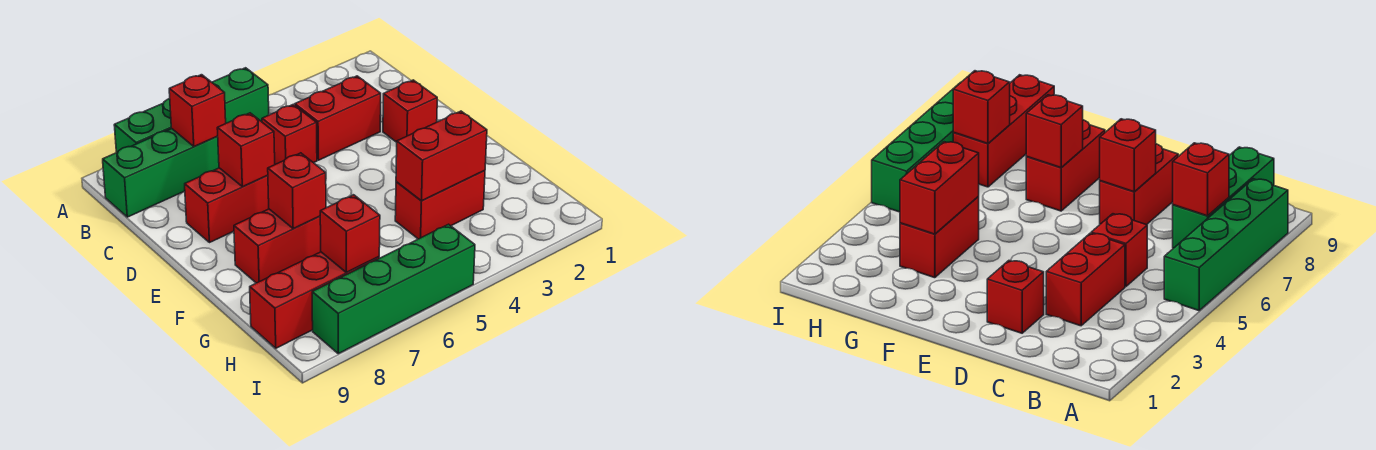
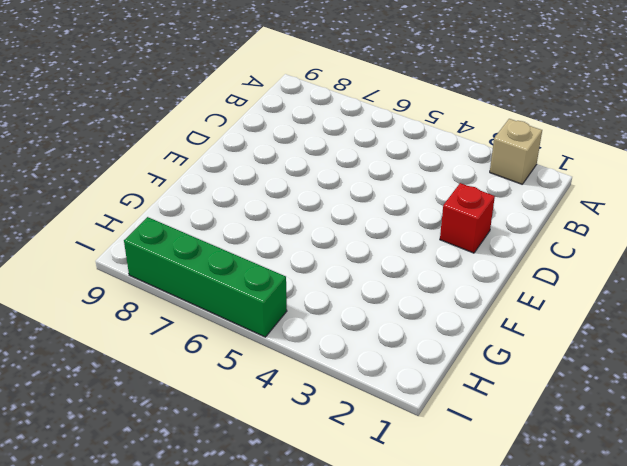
tan brick A2 level 1 -> none
none -> green brick A5:A8 level 1
none -> green brick B7:B9 level 1
none -> red brick C3:C4 level 1

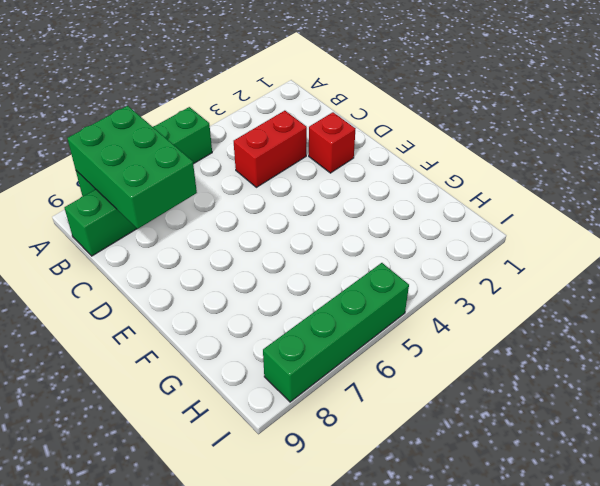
green brick A7:C8 level 2 -> red brick B7 level 2
none -> red brick C5 level 1
none -> red brick D7:D8 level 1
none -> red brick F7:F8 level 1

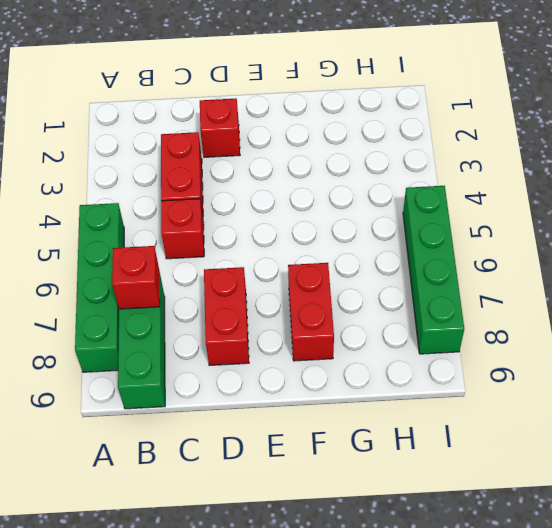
none -> red brick G3:G4 level 1
none -> red brick H7:H9 level 1
none -> red brick D7 level 2

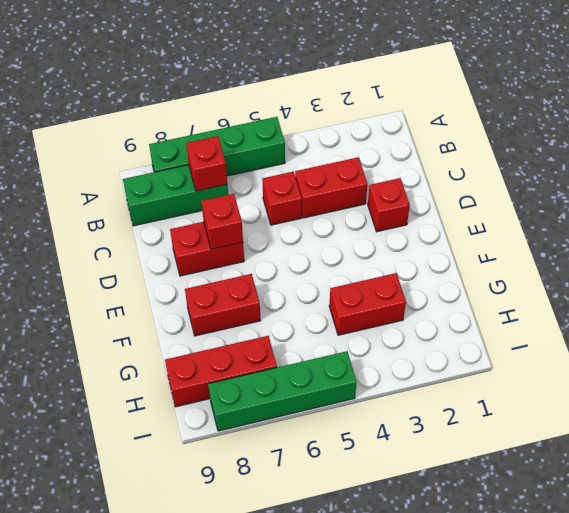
none -> red brick F7 level 2
none -> red brick G3:G4 level 2
none -> red brick H7 level 2

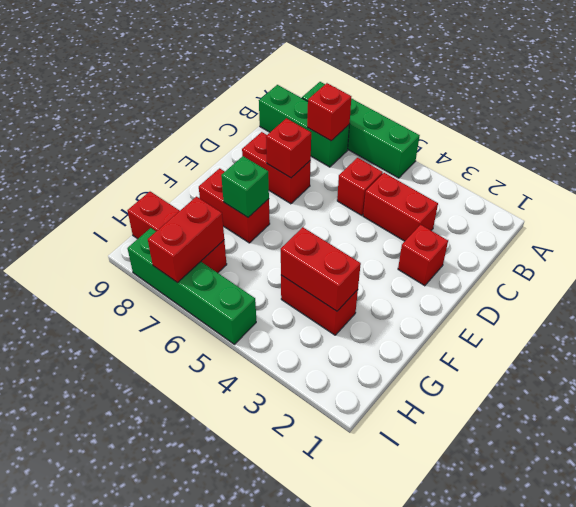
green brick F7 level 2 -> red brick F7 level 2
red brick H7:I7 level 2 -> red brick H7 level 2

